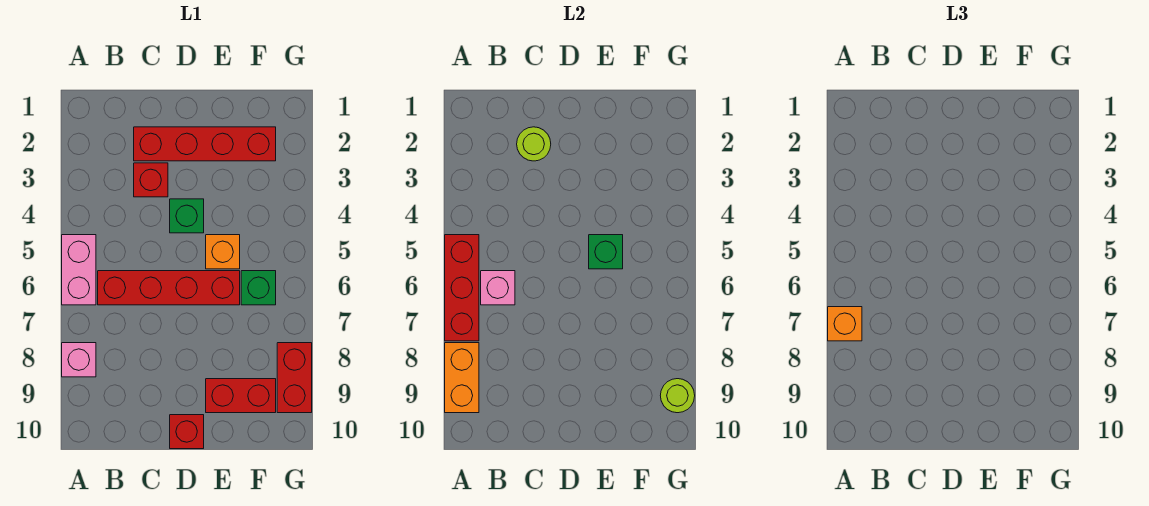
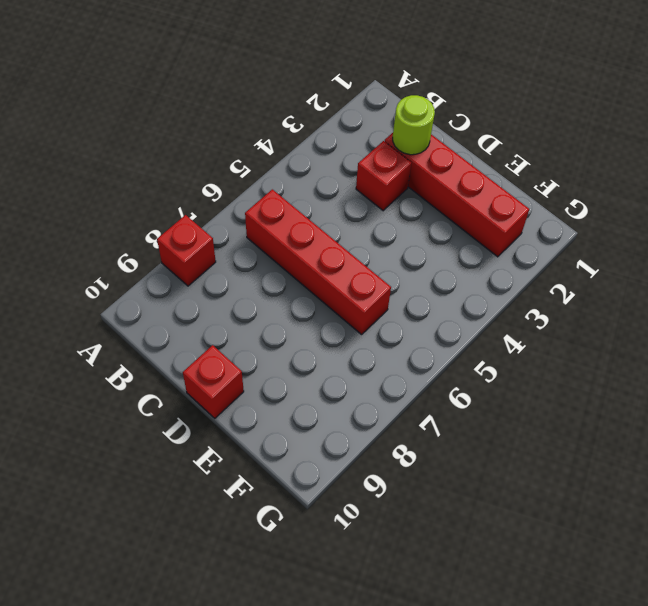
red brick A8 level 1 -> pink brick A8 level 1
none -> pink brick A5:A6 level 1
none -> green brick D4 level 1
none -> orange brick E5 level 1

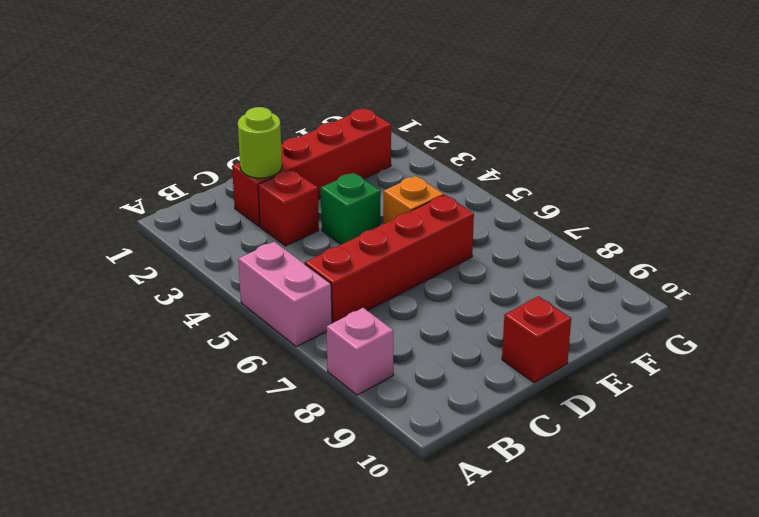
none -> red brick E9:F9 level 1
none -> green brick F6 level 1
none -> red brick G8:G9 level 1

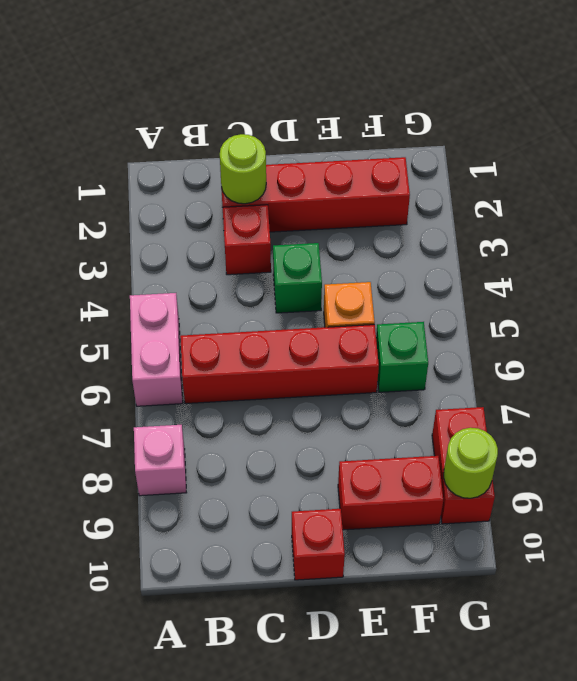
none -> red brick A5:A7 level 2
none -> orange brick A8:A9 level 2
none -> pink brick B6 level 2

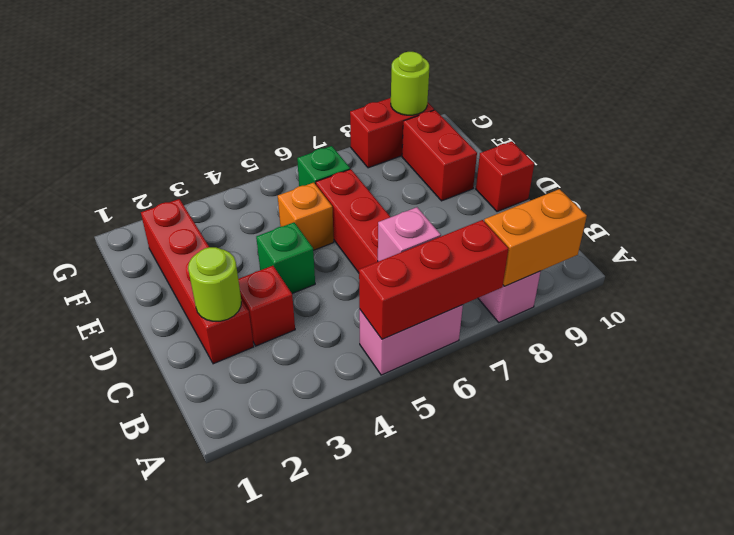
none -> green brick E5 level 2
none -> orange brick A7 level 3

